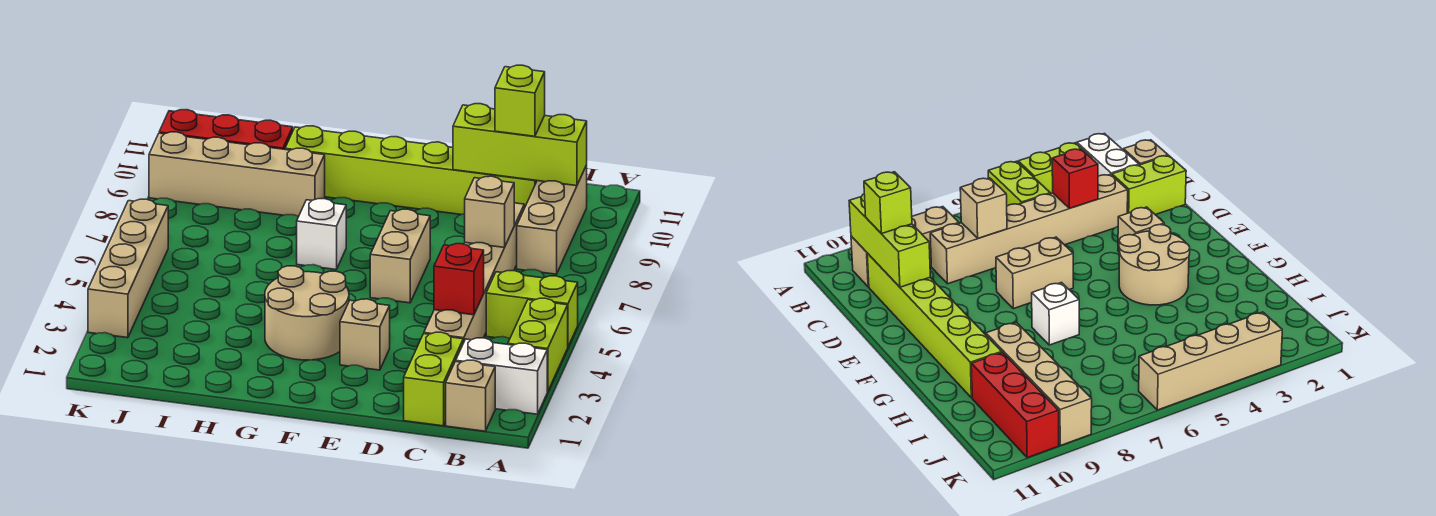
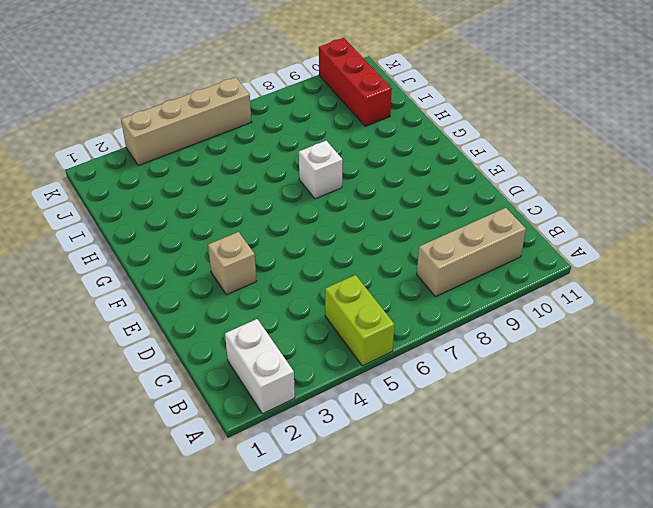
none -> lime brick A3:A4 level 1
none -> tan brick B1 level 1
none -> lime brick C1:C2 level 1

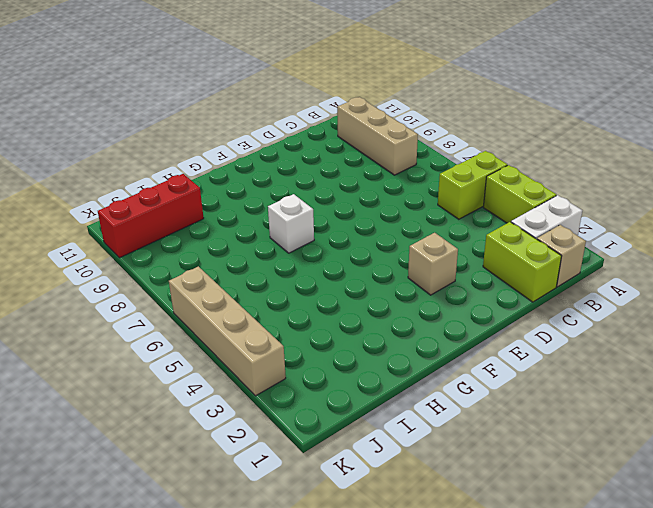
none -> tan brick C3:C8 level 1
none -> lime brick C10:H10 level 1
none -> tan brick E6:E7 level 1

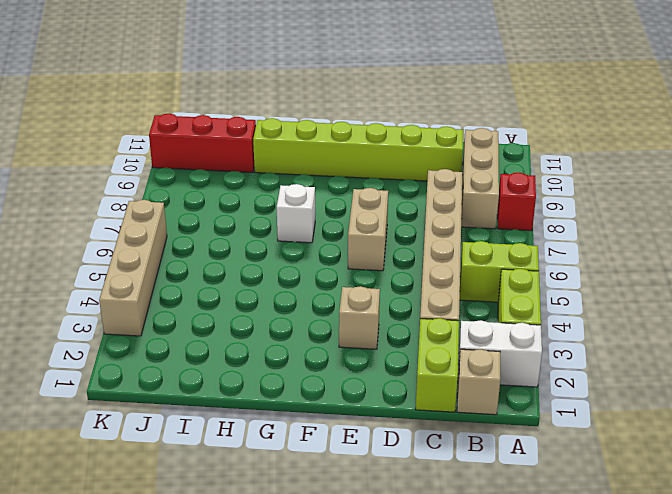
red brick A8 level 1 -> red brick C4 level 2
none -> tan round brick F3:G4 level 1
none -> tan brick H9:K9 level 1
none -> lime brick B10:D10 level 2

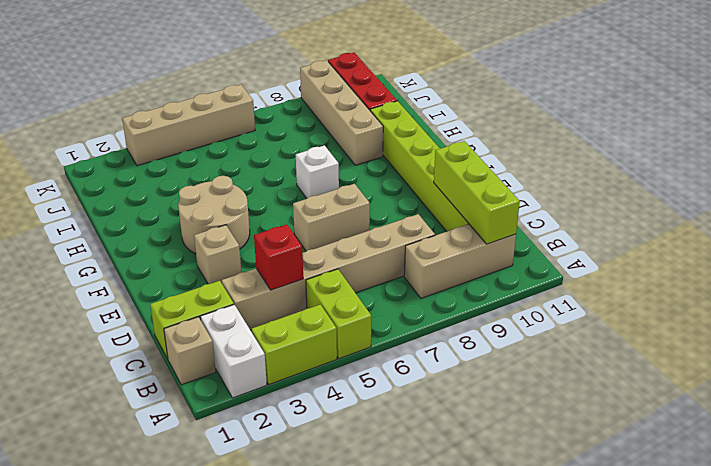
none -> tan brick C7 level 2
none -> lime brick C10 level 3

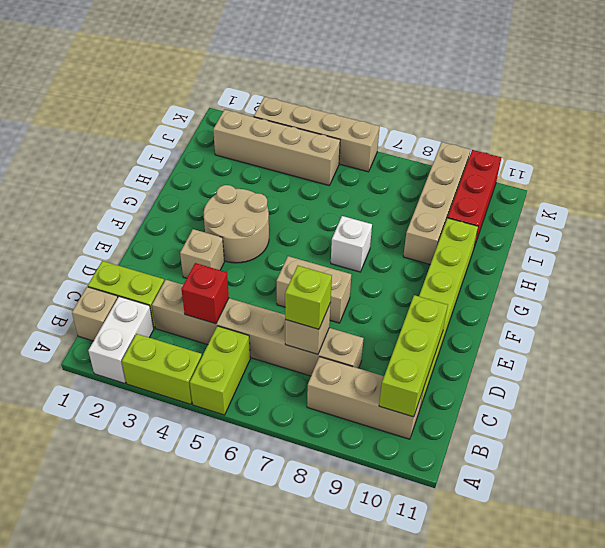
lime brick C7 level 3 -> lime brick C10 level 3
tan brick J2:J5 level 1 -> none

